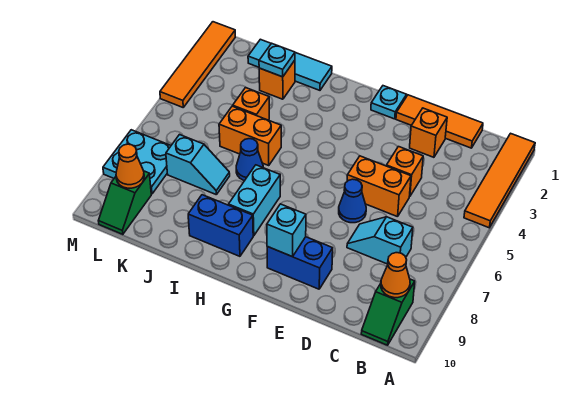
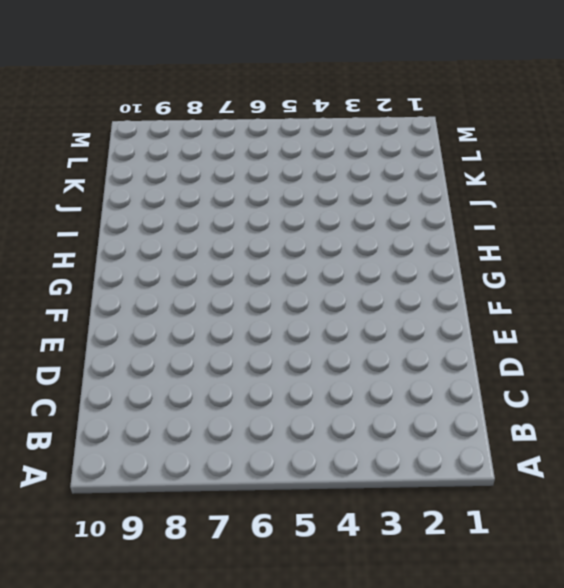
none -> orange tile A1:A4 level 1
none -> green slope B9:B10 level 1 top 9
none -> orange tile C1:E1 level 1

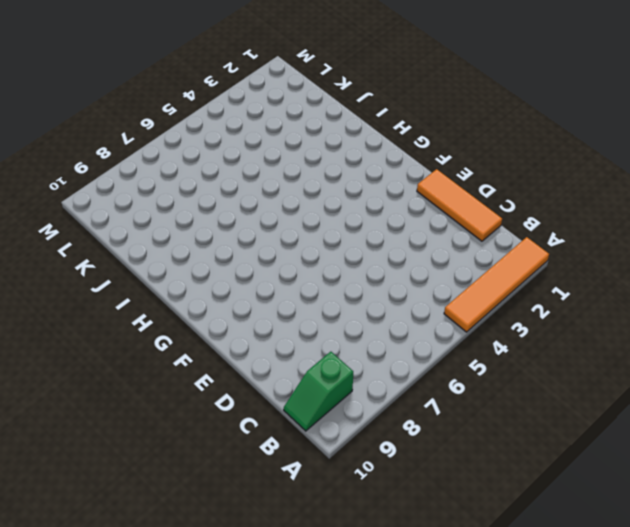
none -> cyan slope C7:D7 level 1 top C
none -> orange brick D2 level 1
none -> orange brick D4 level 1

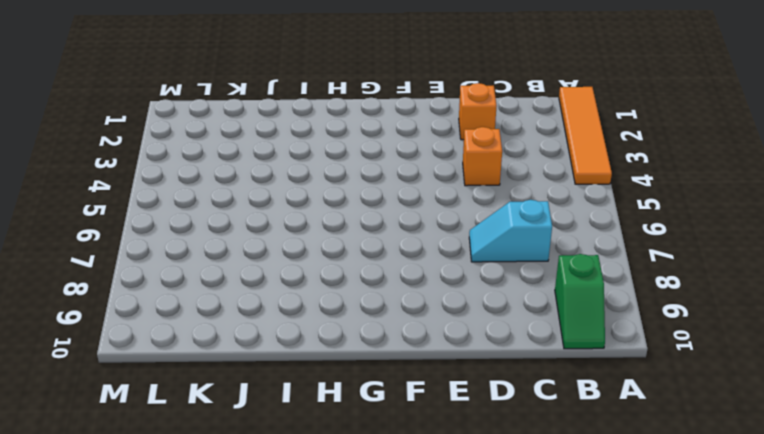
none -> orange tile C1:E1 level 1
none -> orange brick D5:E5 level 1
none -> blue cone E6 level 1

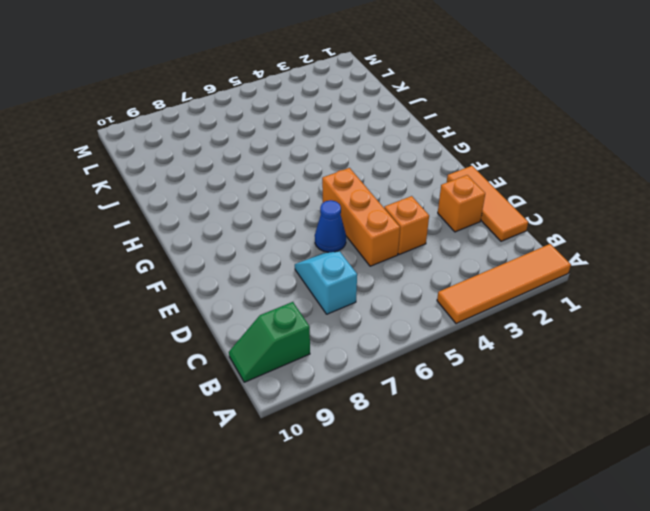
orange brick D5:F5 level 1 -> orange brick D5:E5 level 1
none -> blue brick E9:F9 level 1
none -> cyan plate F1 level 1
none -> cyan brick H7:H8 level 1

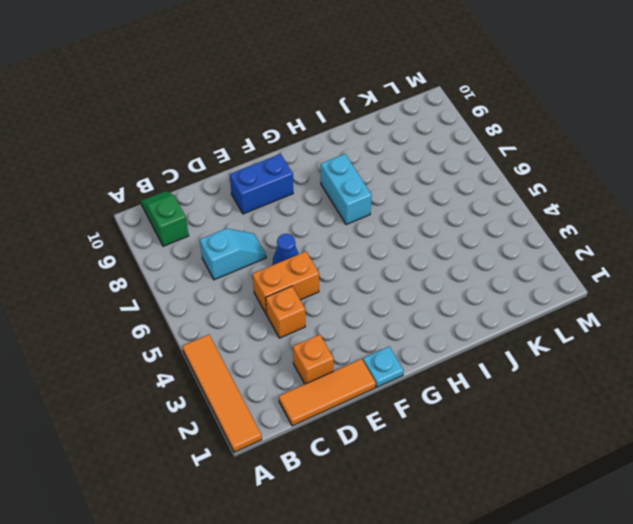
none -> blue brick H9:I9 level 1
none -> cyan tile I1:K1 level 1
none -> orange brick I5:J5 level 1

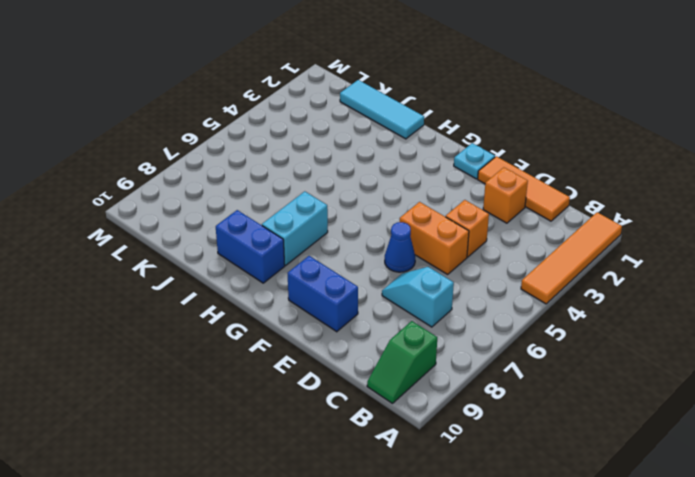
none -> orange brick I5:J5 level 1
none -> blue cone I6 level 1
none -> orange brick J2 level 1

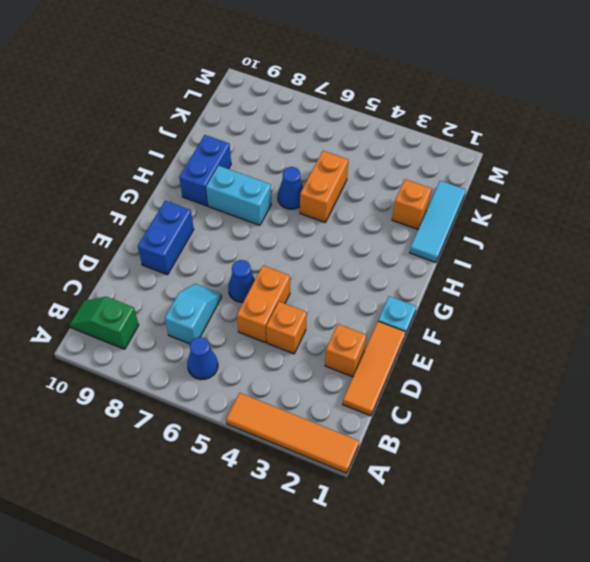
blue cone B6 level 1 -> none
none -> orange brick J4 level 1
none -> cyan slope J7:K7 level 1 top K
none -> cyan plate L7:M8 level 1

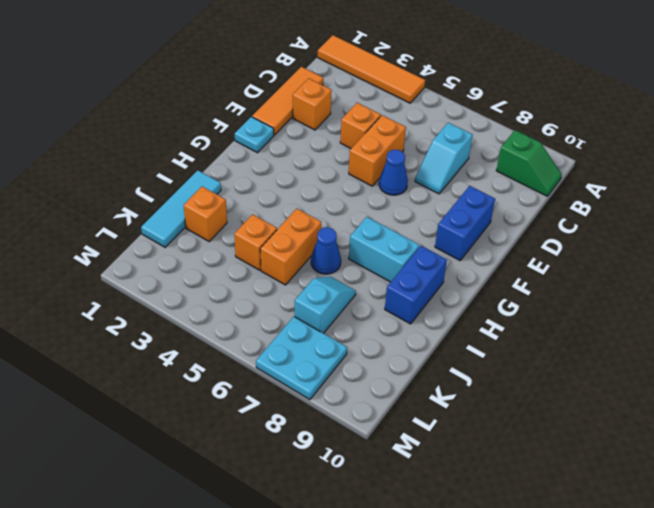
none -> green slope L9:L10 level 1 top 9
none -> orange tile M1:M4 level 1
none -> orange cone B9 level 2

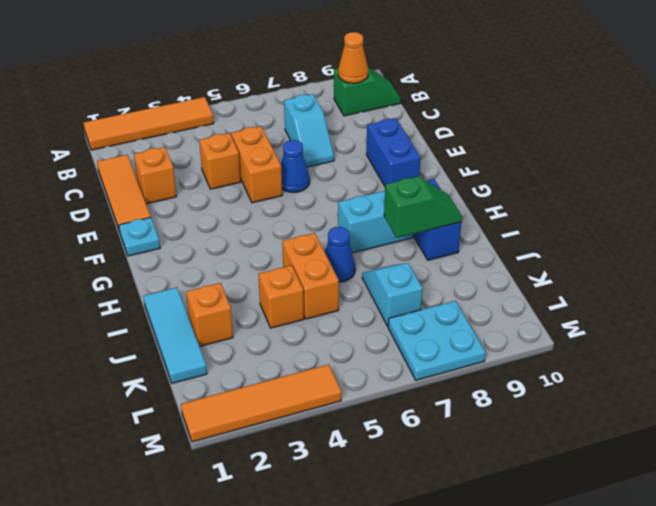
green slope I8:I9 level 2 top 8 -> green slope L9:L10 level 1 top 9
none -> cyan brick F9 level 2
none -> cyan plate J2 level 2
none -> orange cone L9 level 2

